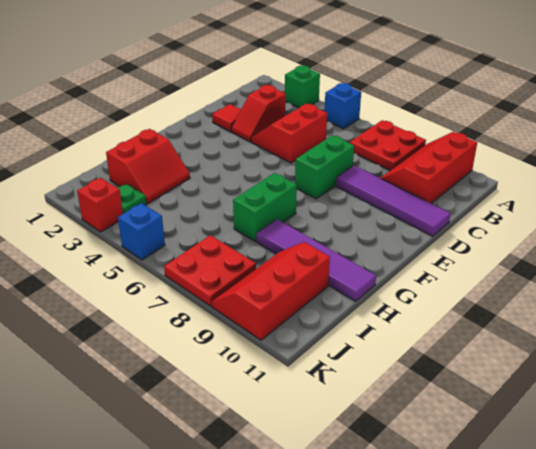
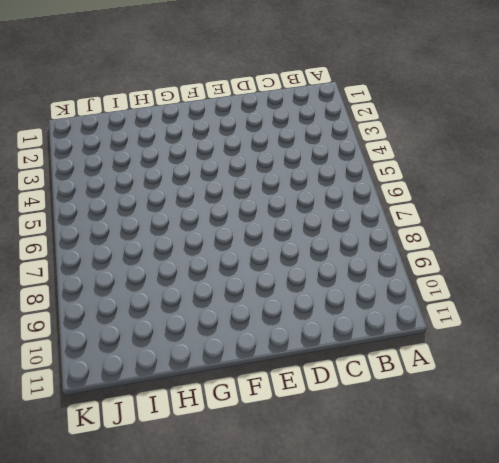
none -> green brick A3 level 1
none -> blue brick A5 level 1
none -> red plate A7:B8 level 1

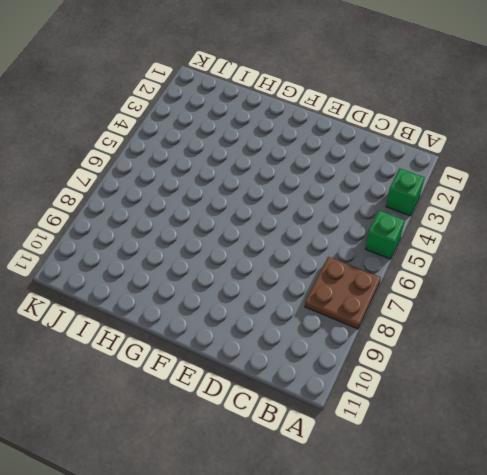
green brick A5 level 1 -> blue brick A5 level 1
brown plate A7:B8 level 1 -> red plate A7:B8 level 1
none -> red slope A9:C10 level 1 top 10
none -> red slope C3:D3 level 1 top C
none -> red slope C4:D5 level 1 top 5

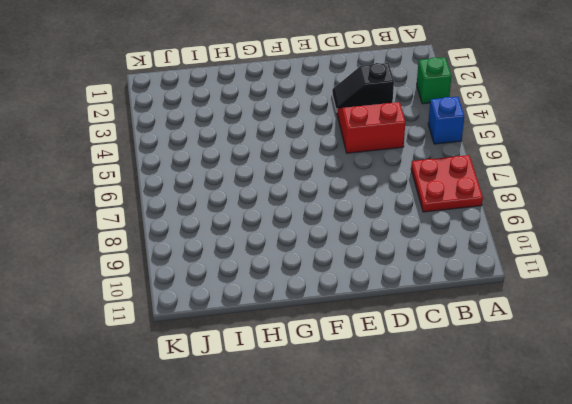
black slope C3:D3 level 1 top C -> red slope C3:D3 level 1 top C
none -> red slope A9:C10 level 1 top 10
none -> red tile D2 level 1
none -> green brick D7:E7 level 1

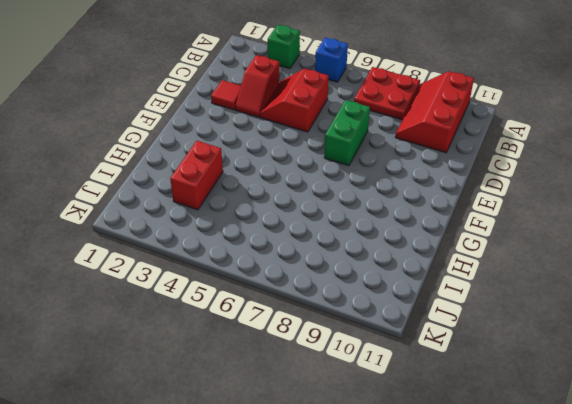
red brick H3:I3 level 1 -> red slope H2:I3 level 1 top 2
none -> purple tile D8:D11 level 1
none -> green brick G7:H7 level 1
none -> purple tile H8:H11 level 1

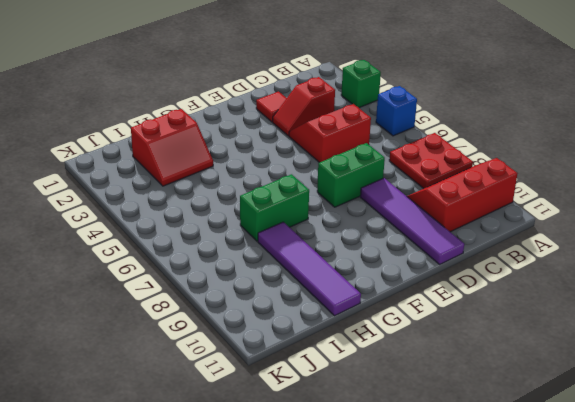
none -> red slope I9:K10 level 1 top 10
none -> green plate J3 level 1
none -> red plate J7:K8 level 1

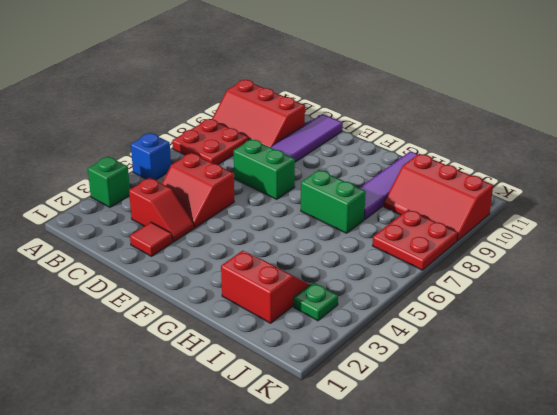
none -> red brick K3 level 1
none -> blue brick K5 level 1

